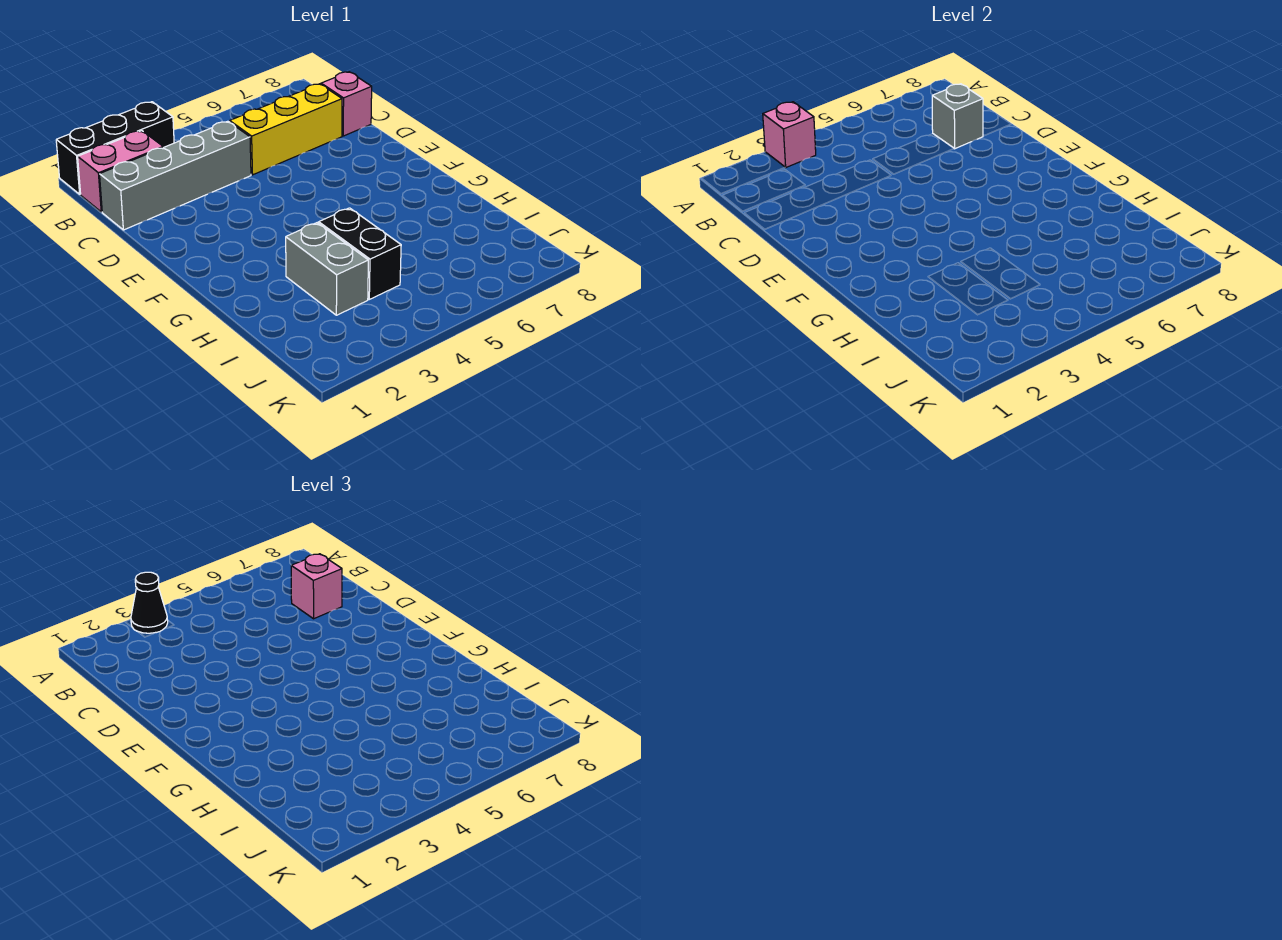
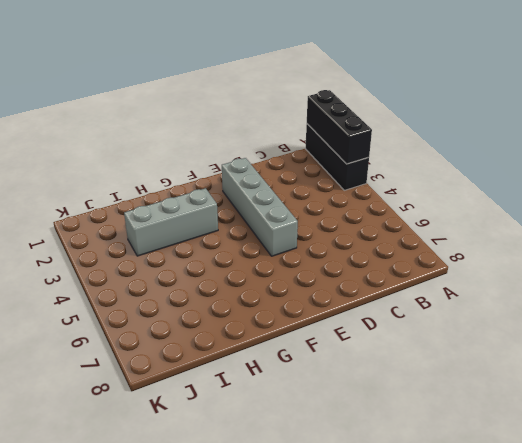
black brick A1:A3 level 2 -> pink brick A3 level 2
grey brick E2:E5 level 1 -> grey brick C1:C4 level 1
grey brick G3:I3 level 1 -> grey brick H3:I3 level 1
none -> pink brick B1:B2 level 1
none -> yellow brick C5:C7 level 1

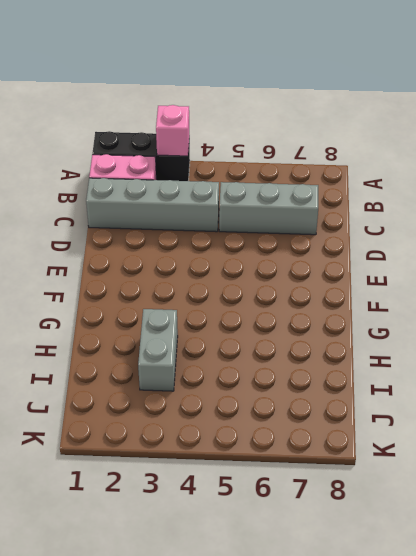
grey brick C5:C7 level 1 -> yellow brick C5:C7 level 1
none -> pink brick C8 level 1
none -> black brick H4:I4 level 1

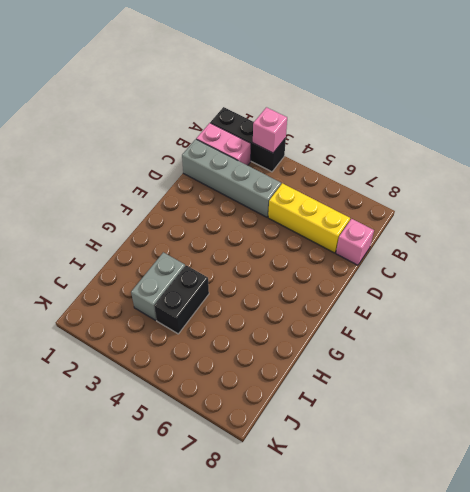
none -> grey brick C7 level 2
none -> black cone A3 level 3

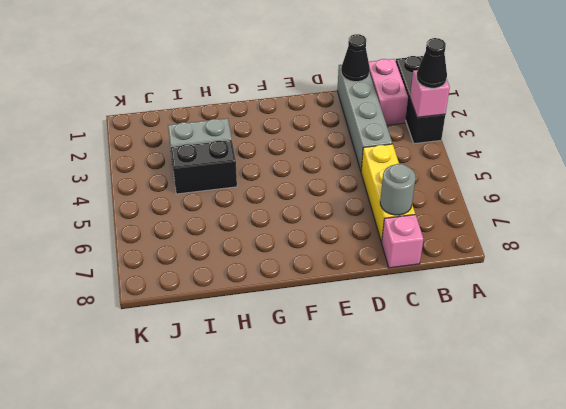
black cone C1 level 2 -> none
grey round brick C7 level 2 -> grey brick C7 level 2
none -> pink brick C7 level 3

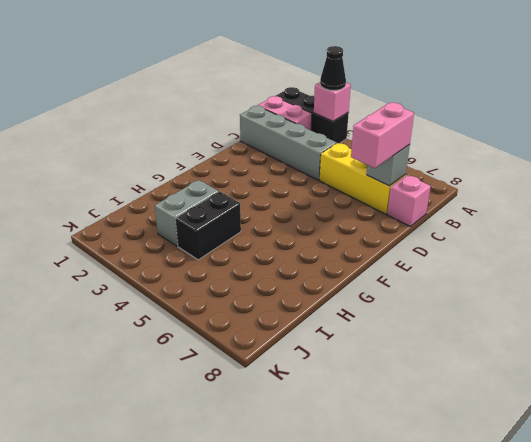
pink brick C7:D7 level 3 -> pink brick C7 level 3

